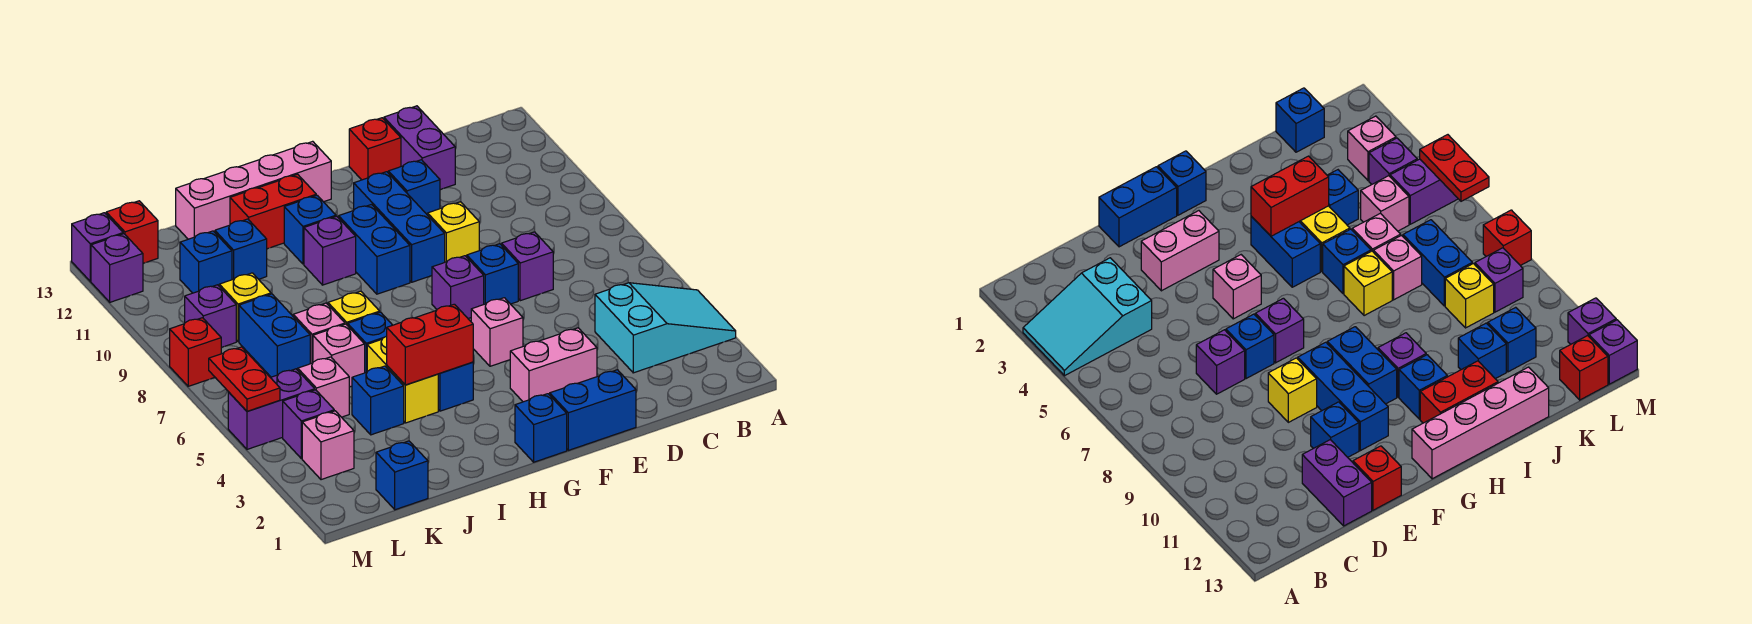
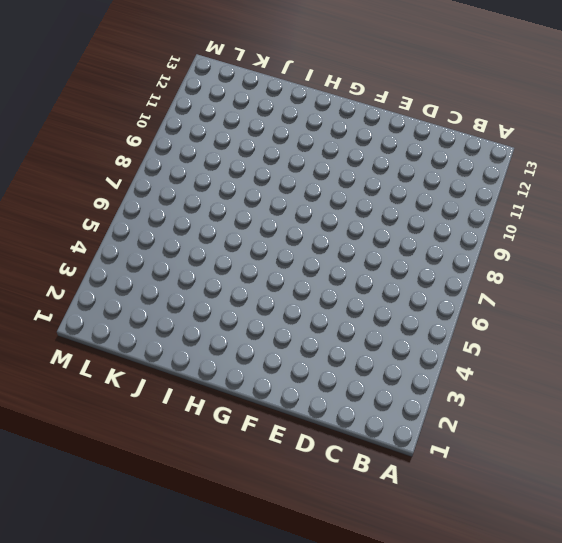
none -> cyan slope A3:C4 level 1 top C
none -> purple brick D7 level 1
none -> purple brick D12:D13 level 1
none -> blue brick E1:F1 level 1

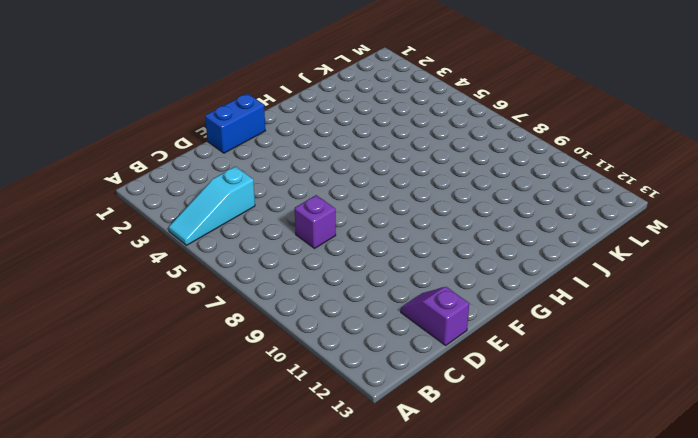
cyan slope A4:C4 level 1 top C -> cyan slope A3:C4 level 1 top C
purple slope D12:D13 level 1 top 13 -> purple brick D12:D13 level 1
none -> pink brick E3:F3 level 1
none -> blue brick E7 level 1
none -> yellow brick E9 level 1
none -> blue brick E11 level 1

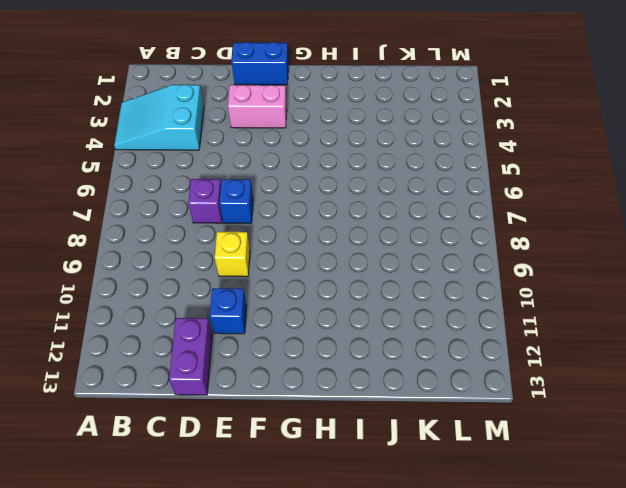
none -> red brick E13 level 1
none -> pink brick F5 level 1
none -> purple brick F7 level 1
none -> blue brick F9:F11 level 1

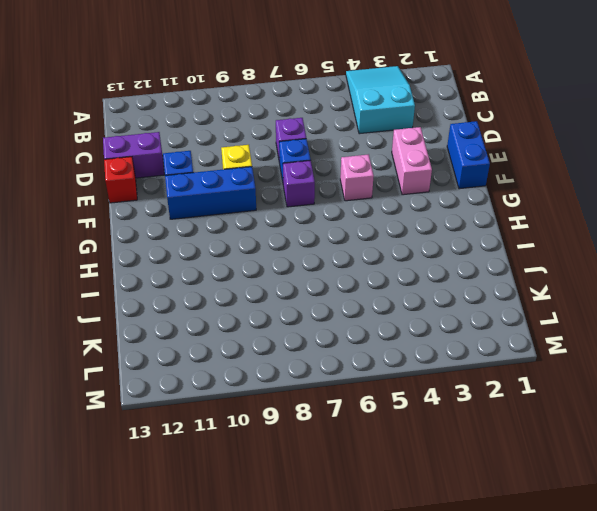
none -> blue brick G1 level 1
none -> blue brick G9:G10 level 1
none -> pink brick G13:J13 level 1
none -> blue brick H4:H5 level 1

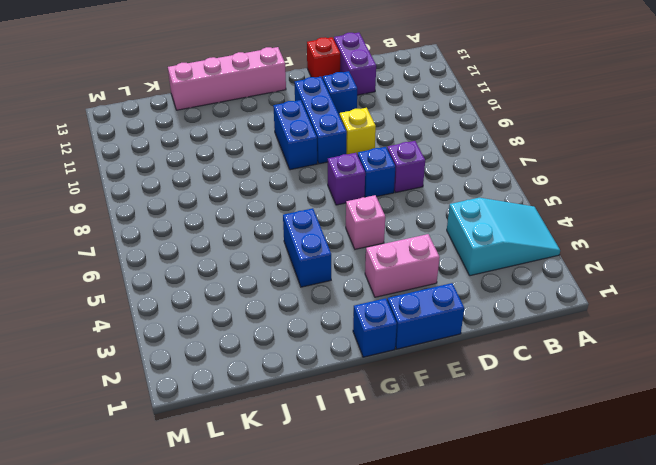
none -> purple brick H10 level 1
none -> blue brick H11 level 1
none -> red brick H12:I12 level 1
none -> yellow brick I4:I5 level 1

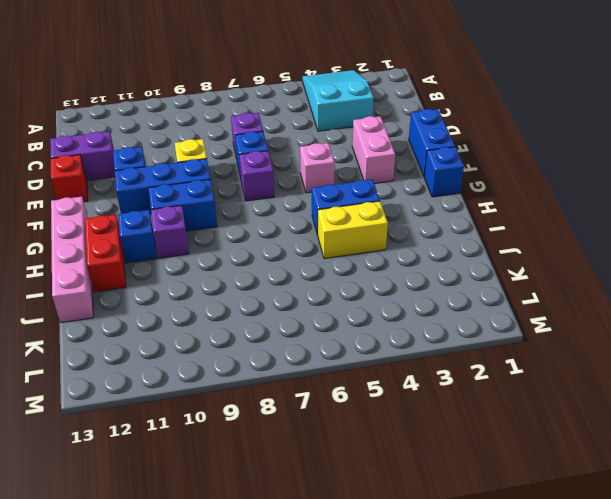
none -> blue brick I6 level 1
none -> yellow brick I7 level 1
none -> blue brick J4 level 1
none -> pink brick J6 level 1

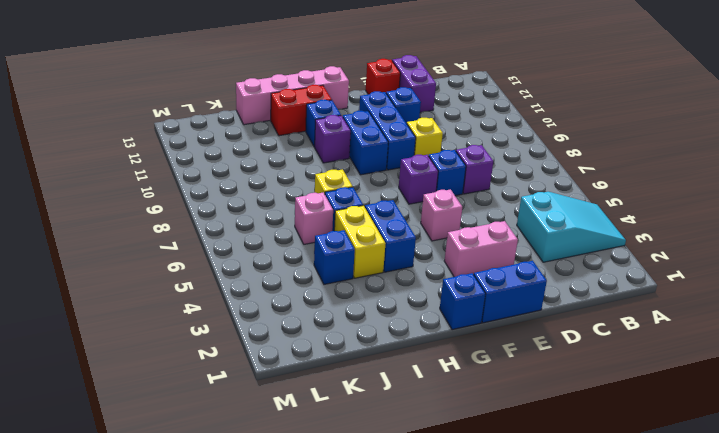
none -> pink brick J7 level 1
none -> blue brick J11 level 1
none -> blue brick K1 level 1
none -> pink brick K5 level 1

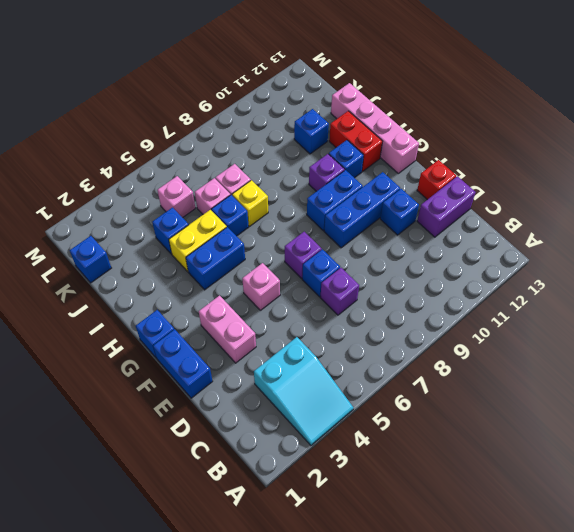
none -> yellow brick E9 level 1
none -> blue brick K7:K8 level 1
none -> yellow brick K9 level 1
none -> blue brick K11 level 1

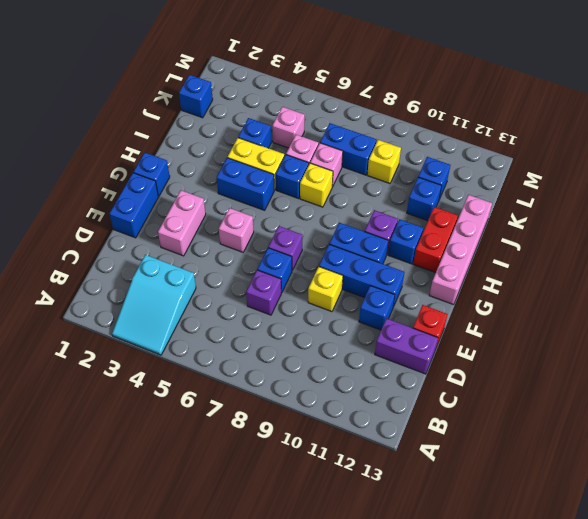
none -> pink brick L3 level 1
none -> purple brick L4 level 1
none -> purple brick L5:M5 level 1
none -> purple brick L9 level 1

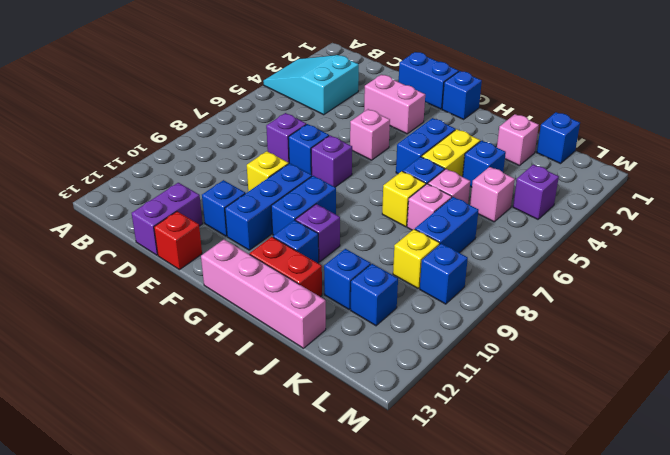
pink brick J2 level 1 -> pink brick L3 level 1
blue brick L9 level 1 -> purple brick L9 level 1
none -> purple brick L5:M5 level 1
none -> red brick L13 level 1
none -> red brick M8 level 1
none -> purple brick M12 level 1

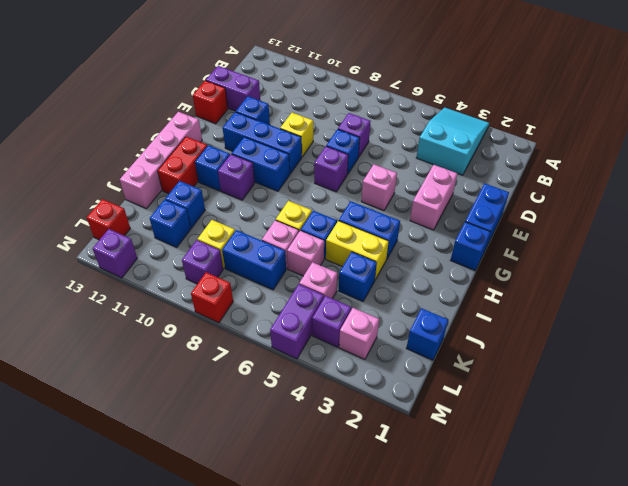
none -> purple brick M13 level 1
none -> red brick H4:I4 level 2
none -> red plate M5:M6 level 2

